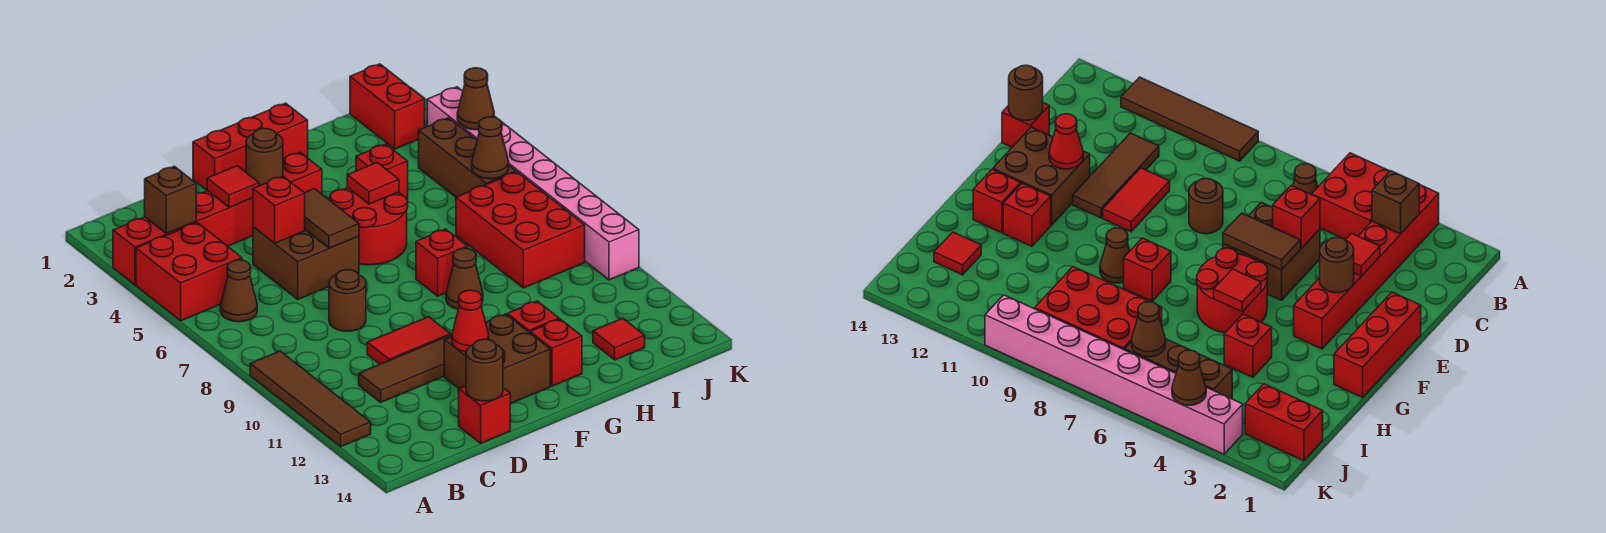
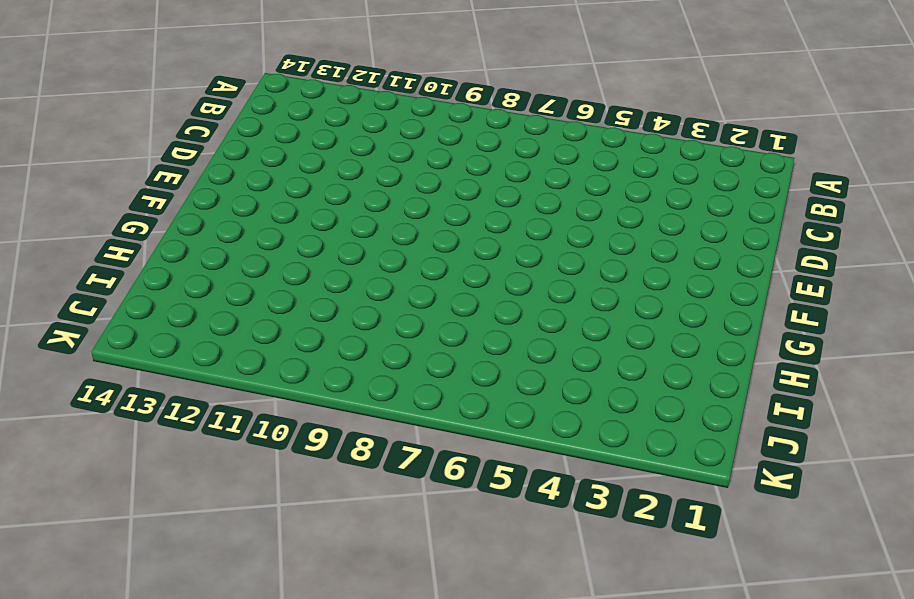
none -> red brick A3:F3 level 1
none -> red brick A4:B5 level 1
none -> brown tile A9:A12 level 1
none -> brown cone B6 level 1

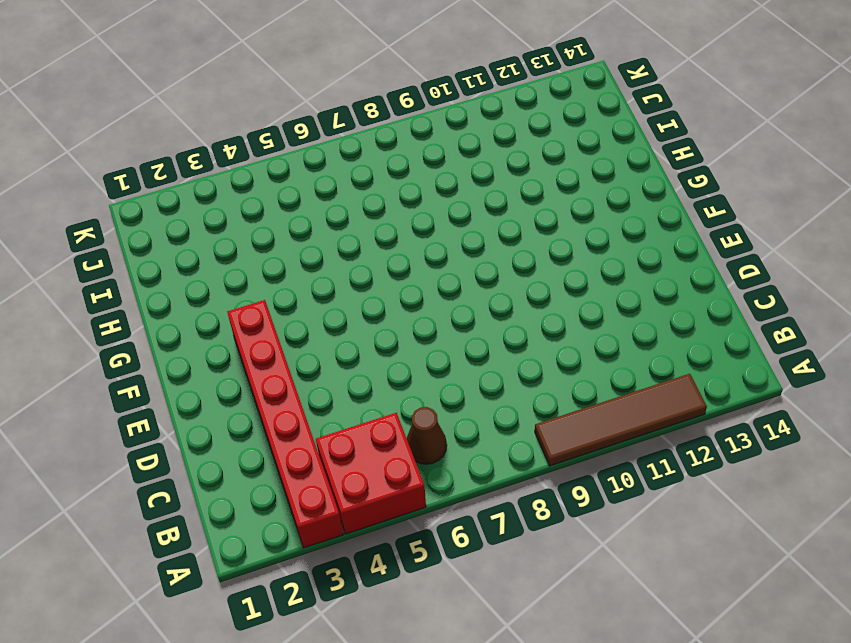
none -> brown tile C11:E11 level 1
none -> brown brick D5:E6 level 1
none -> brown round brick D8 level 1
none -> red tile D10:E10 level 1

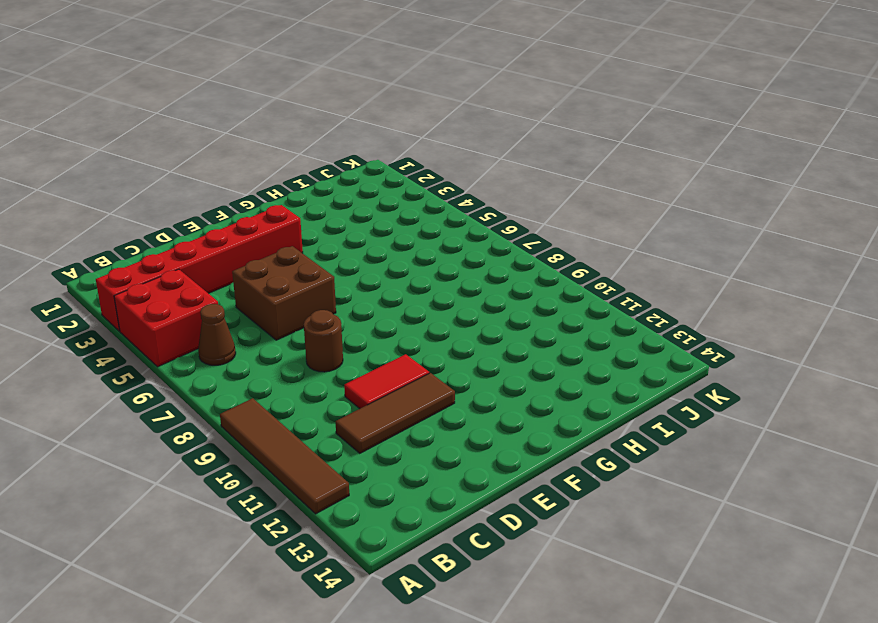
none -> red brick D14 level 1
none -> red brick E1:G1 level 1
none -> brown brick E12:F13 level 1
none -> red round brick F5:G6 level 1

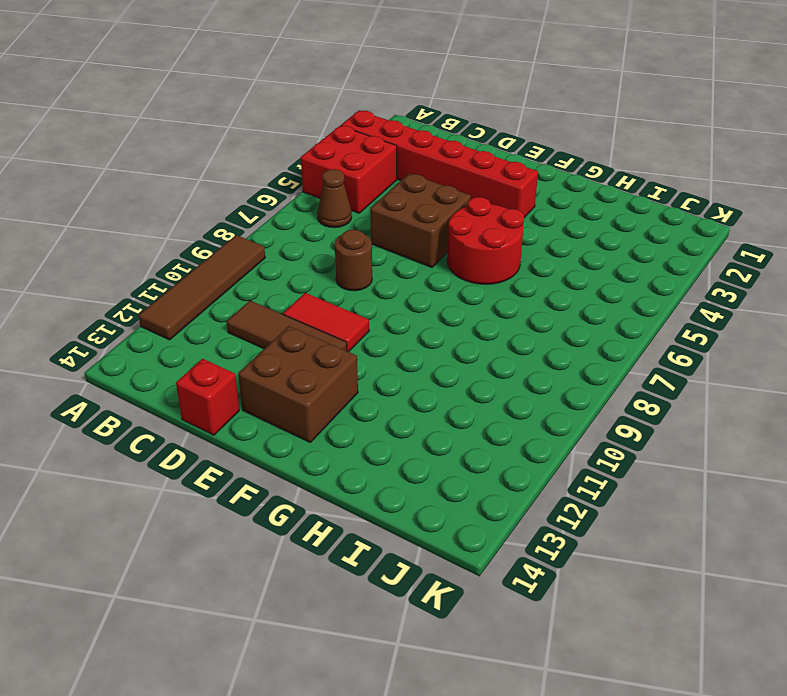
none -> red brick E1:G1 level 1
none -> red brick G8 level 1
none -> brown cone G9 level 1
none -> red brick G12 level 1

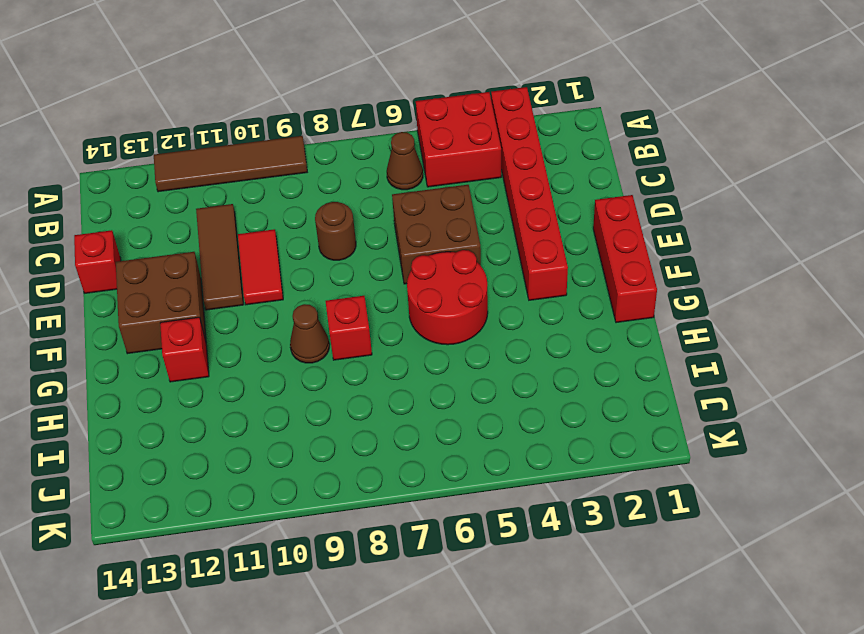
none -> red brick G13 level 1
none -> red brick H4 level 1
none -> red brick I7:J9 level 1
none -> red tile I13 level 1

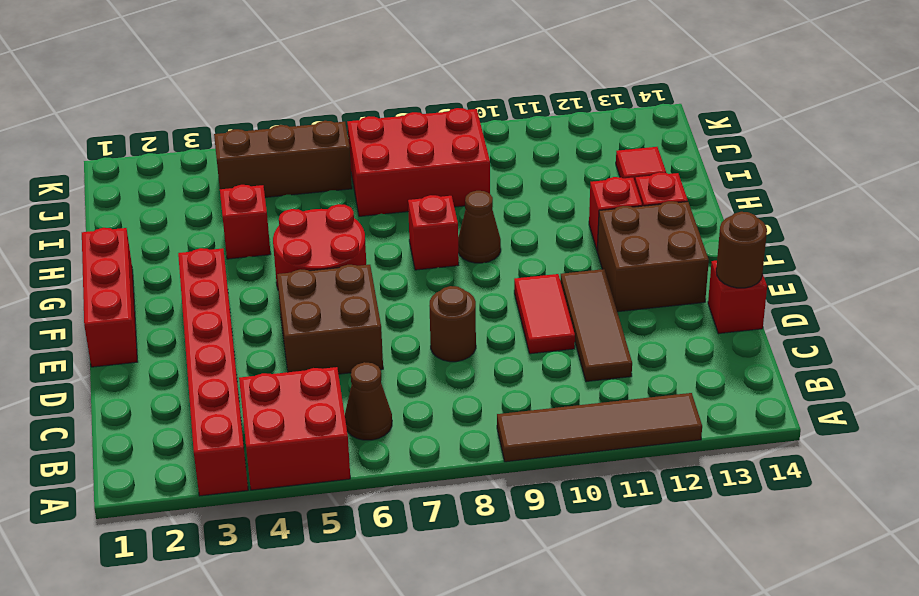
none -> red brick J1:J2 level 1
none -> pink brick K3:K10 level 1
none -> brown brick B3 level 2
none -> red tile D3 level 2

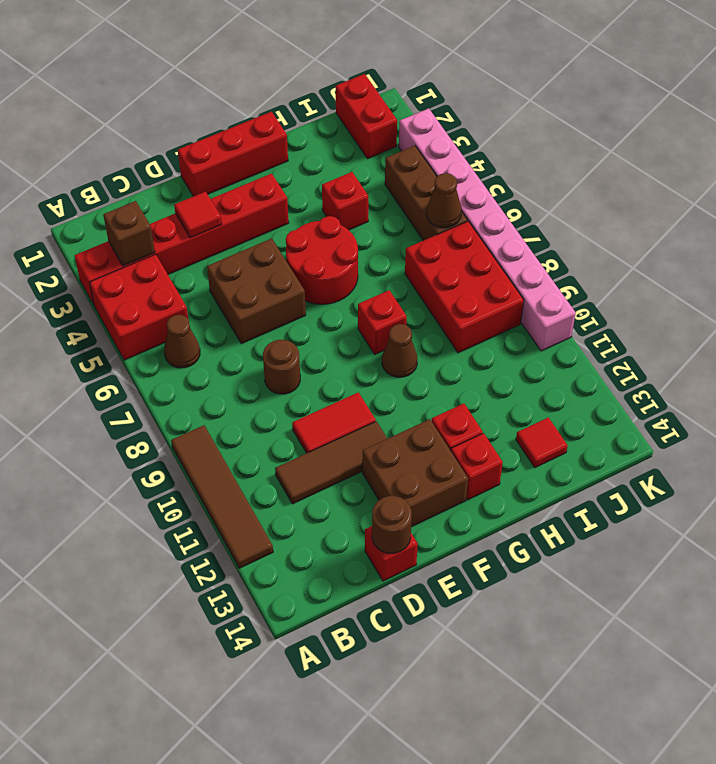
none -> red brick D5 level 2
none -> brown round brick E3 level 2
none -> brown tile E5:E6 level 2
none -> red cone E12 level 2

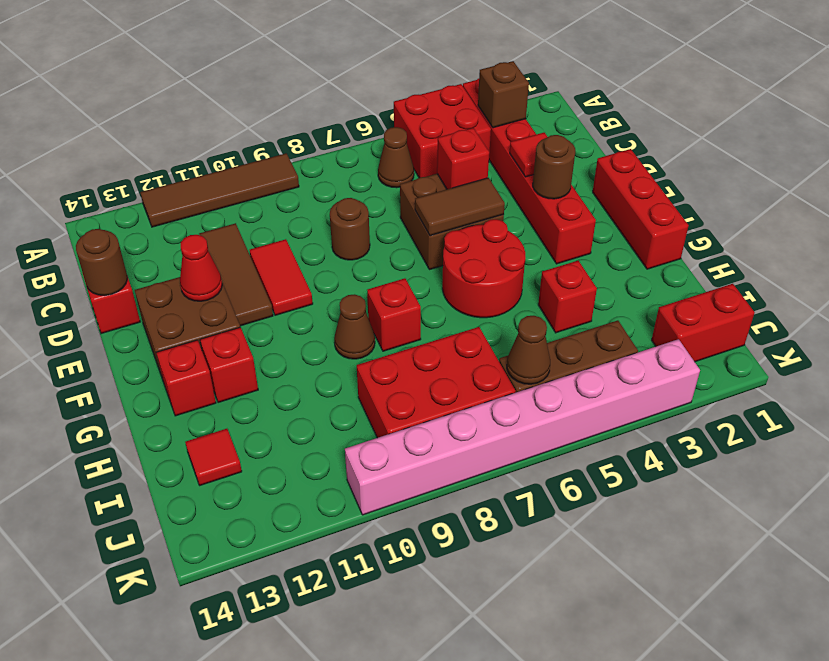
none -> red tile G5 level 2
none -> brown cone K4 level 2

